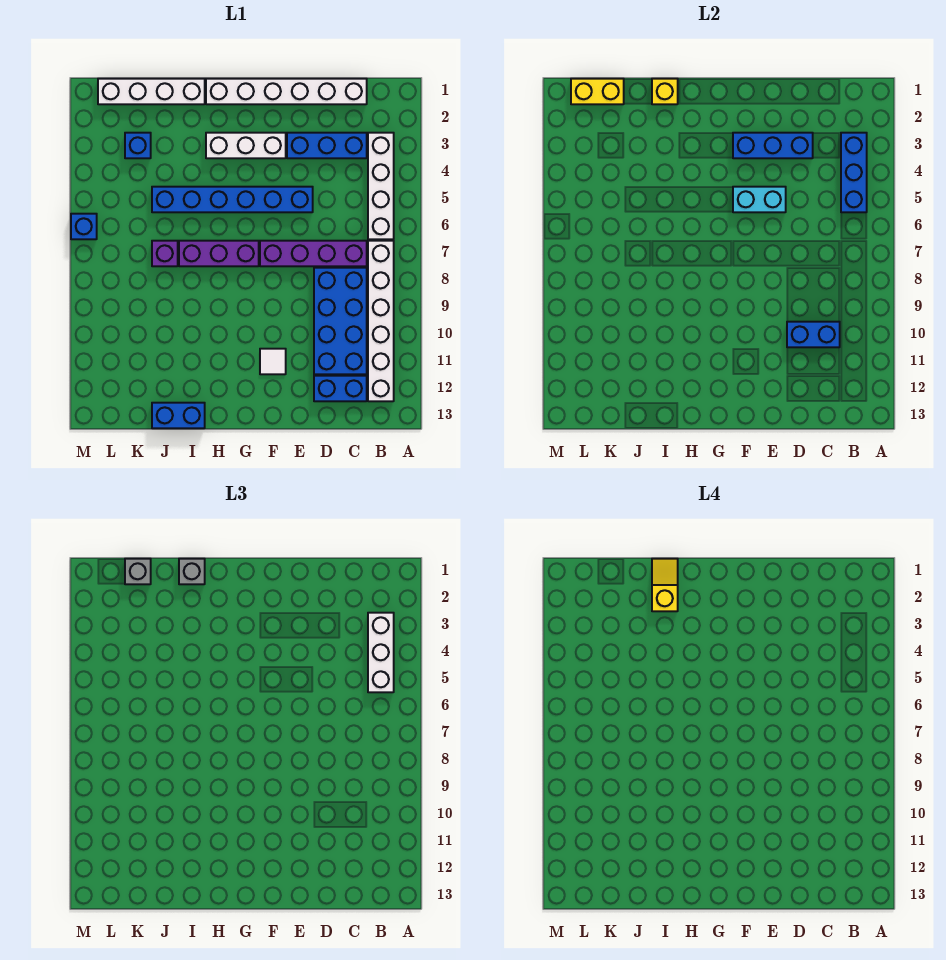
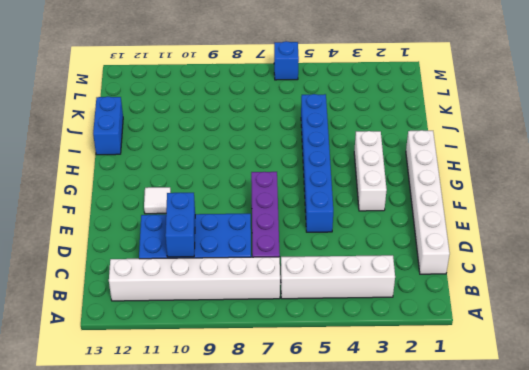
none -> blue brick C3:E3 level 1
none -> blue brick C12:D12 level 1
none -> purple brick G7:I7 level 1

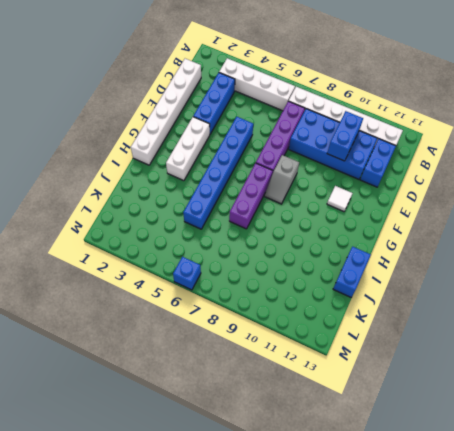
grey slope F8:G8 level 1 top F -> none
none -> white brick I1:L1 level 1
none -> purple brick J7 level 1
none -> blue brick K3 level 1

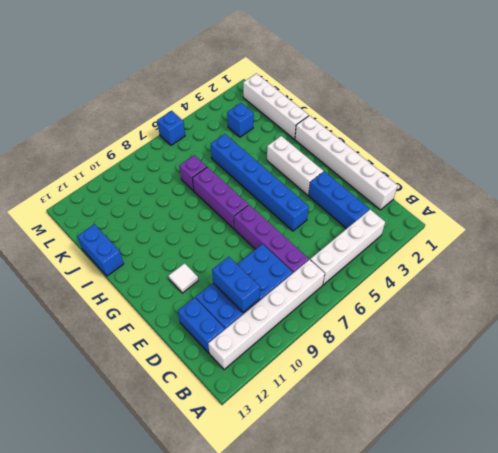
none -> blue brick B3:B5 level 2
none -> blue brick D3:F3 level 2
none -> cyan brick E5:F5 level 2

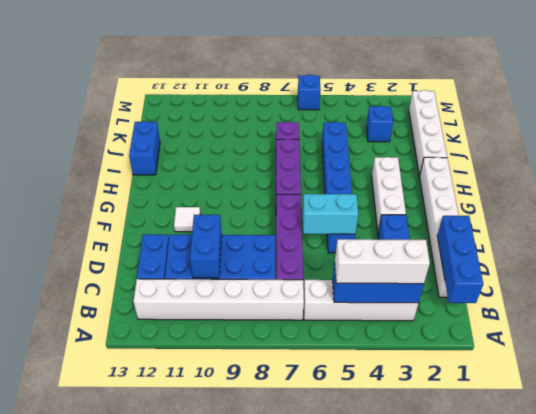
blue brick B1:D1 level 2 -> blue brick D3:F3 level 2
cyan brick E5:E6 level 2 -> cyan brick E5:F5 level 2
none -> yellow brick I1 level 2
none -> yellow brick K1:L1 level 2
none -> grey brick I1 level 3

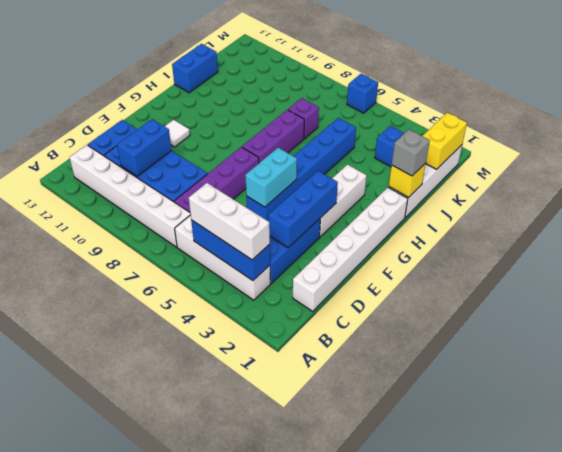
none -> grey brick K1 level 3
none -> yellow slope I1:I2 level 4 top 2

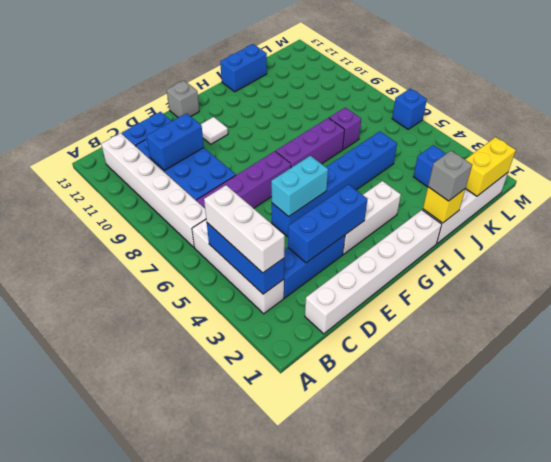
grey brick F13 level 1 -> grey brick K1 level 3
none -> yellow slope I1:I2 level 4 top 2

